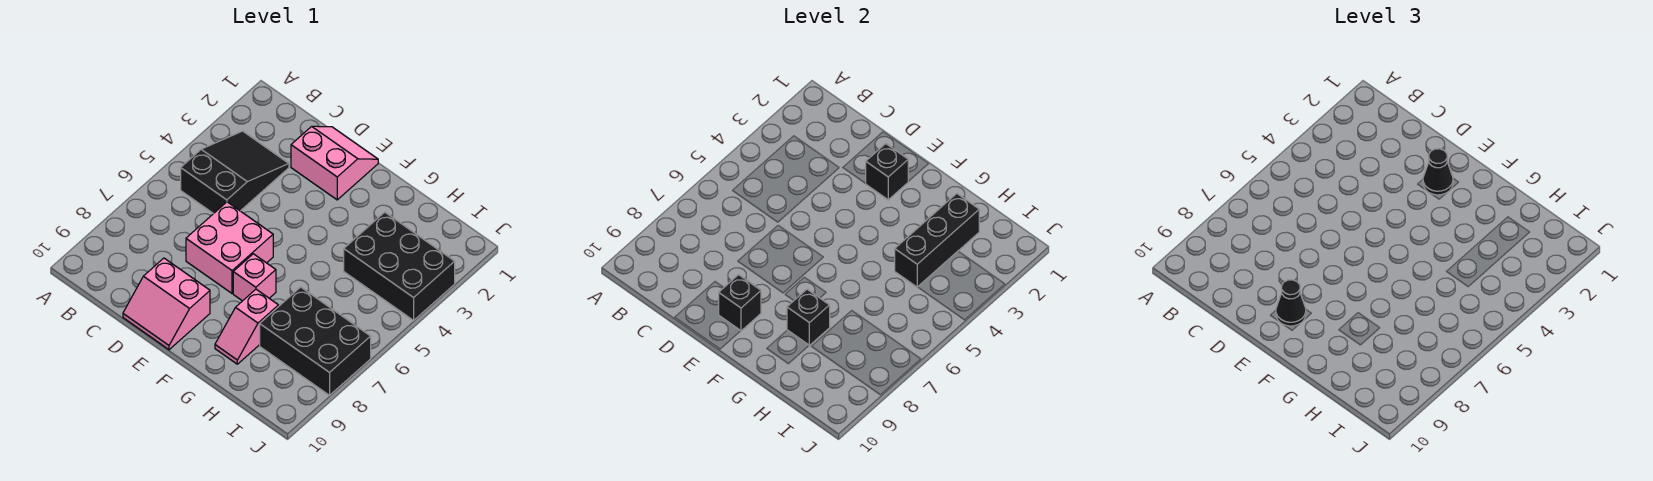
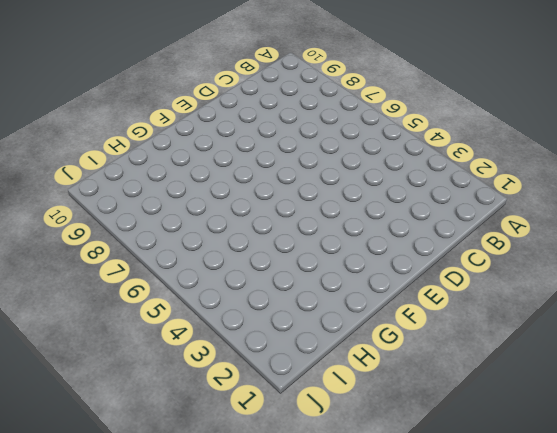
none -> black slope B3:C5 level 1 top 5
none -> pink slope D1:E2 level 1 top 2
none -> pink brick D6:E7 level 1

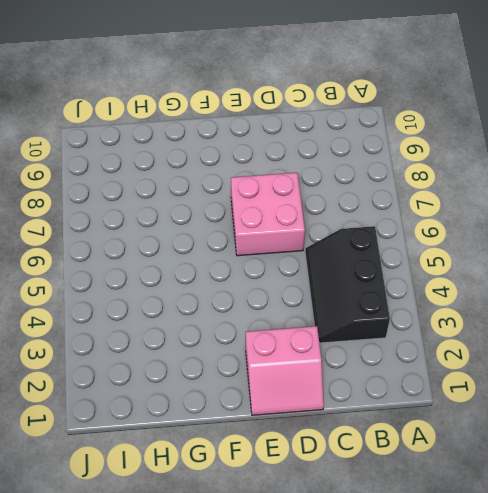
black slope B3:C5 level 1 top B -> black slope B3:C5 level 1 top 5
none -> pink slope D9:E10 level 1 top 9
none -> pink brick F7 level 1
none -> pink slope G8:G9 level 1 top 8

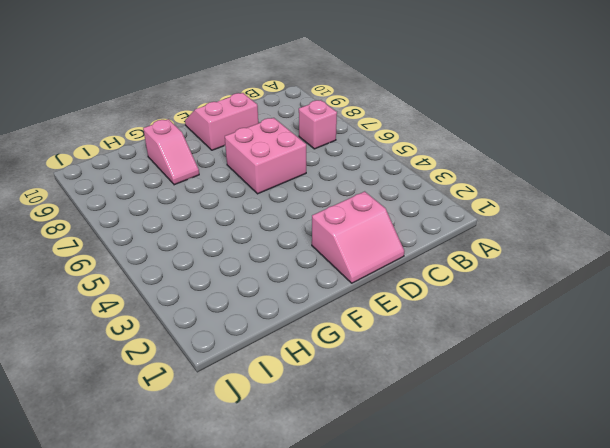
pink brick B7 level 1 -> pink brick F7 level 1
pink slope G8:G9 level 1 top 9 -> pink slope G8:G9 level 1 top 8
none -> black slope B3:C5 level 1 top 5
none -> black brick H3:J4 level 1
none -> black brick H7:J8 level 1

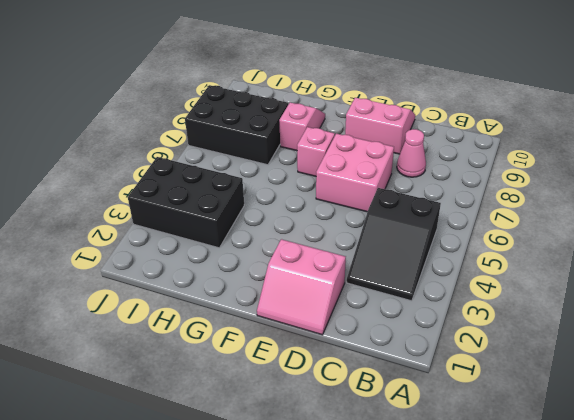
pink cone C8 level 1 -> none
none -> black brick E2 level 2
none -> black brick E9 level 2
none -> black brick G8 level 2

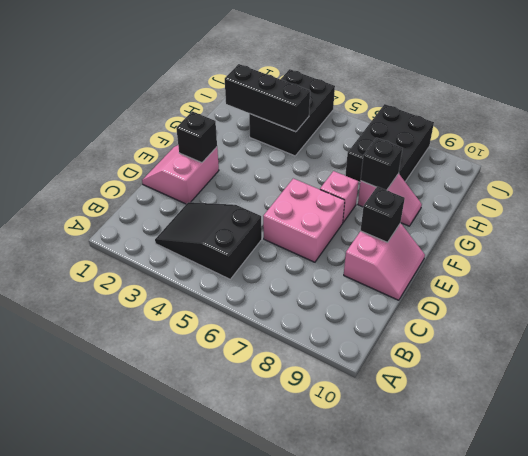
none -> black cone E2 level 3
none -> black cone E9 level 3

